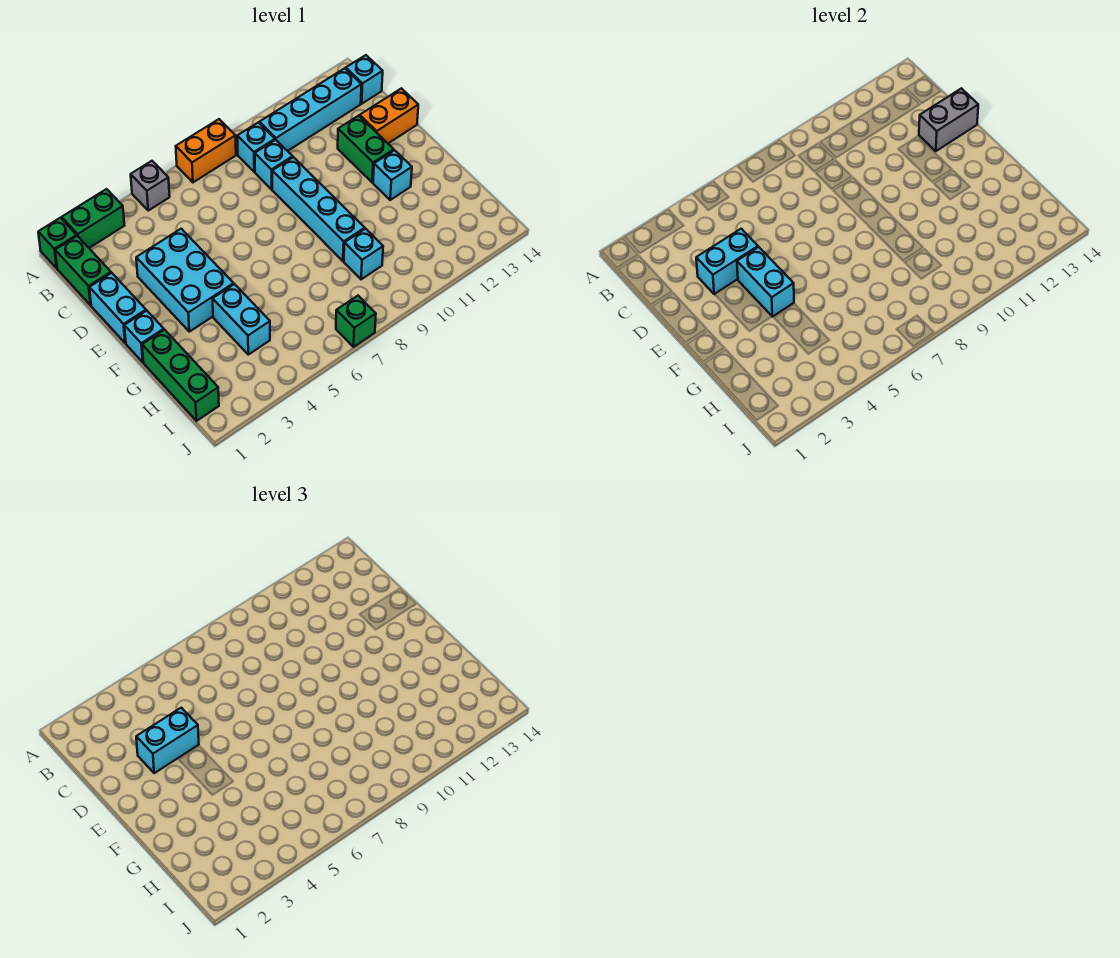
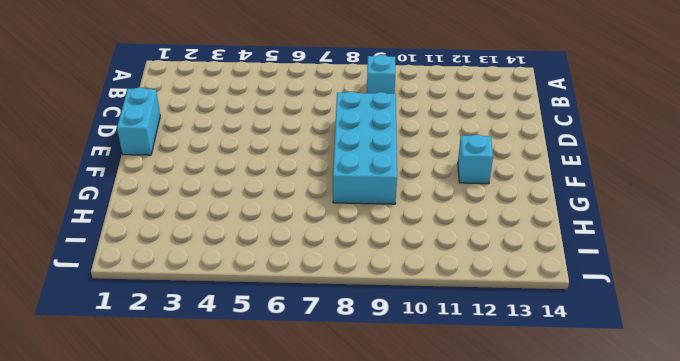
cyan brick D8:G9 level 1 -> cyan brick D9:G9 level 1
none -> green brick A1 level 1
none -> green brick A2:A3 level 1
none -> grey brick A5 level 1

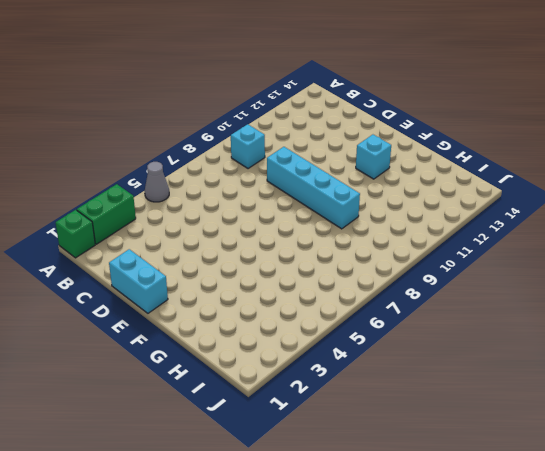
grey cone A5 level 1 -> grey brick A5 level 1
none -> orange brick A7:A8 level 1
none -> green brick B1:C1 level 1
none -> cyan brick B10:B13 level 1

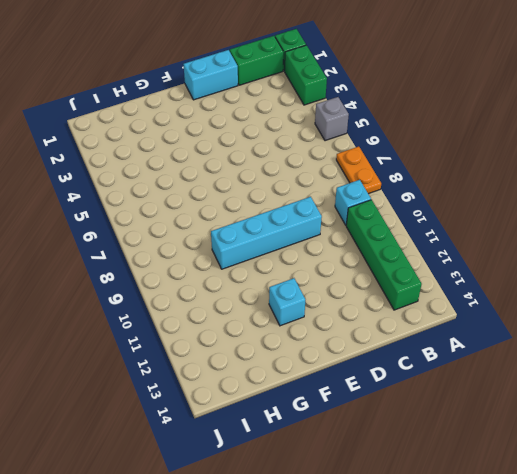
orange plate A7:A8 level 1 -> orange brick A7:A8 level 1
green brick B10:B13 level 1 -> cyan brick B10:B13 level 1
none -> cyan brick B14 level 1
none -> cyan brick C9 level 1
none -> cyan brick D3:F4 level 1

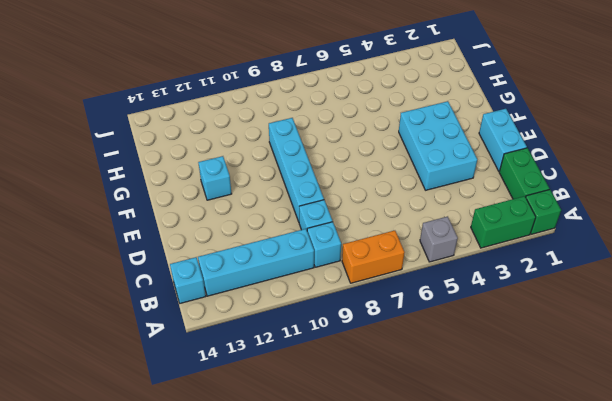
none -> green brick D12:E12 level 1
none -> orange brick D13:D14 level 1
none -> cyan brick F1 level 1

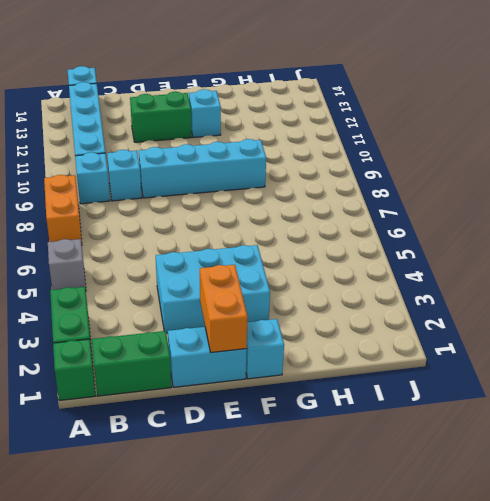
orange brick E1:E2 level 2 -> orange brick D13:D14 level 1
none -> green brick G1:I1 level 1
none -> cyan brick G4:H4 level 1
none -> cyan brick H9 level 1

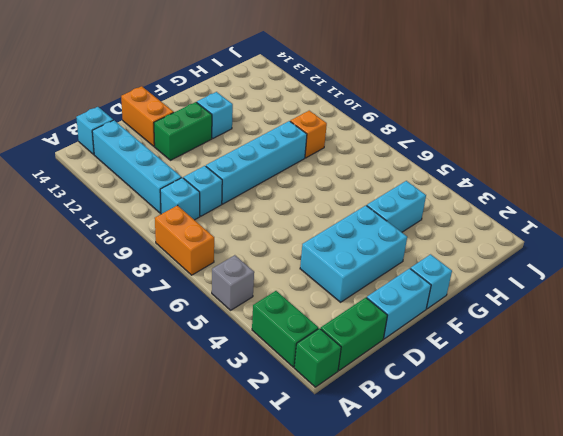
orange brick H9 level 1 -> cyan brick H9 level 1
none -> green brick G1:I1 level 1
none -> green brick J7 level 1
none -> cyan brick D3:D4 level 2

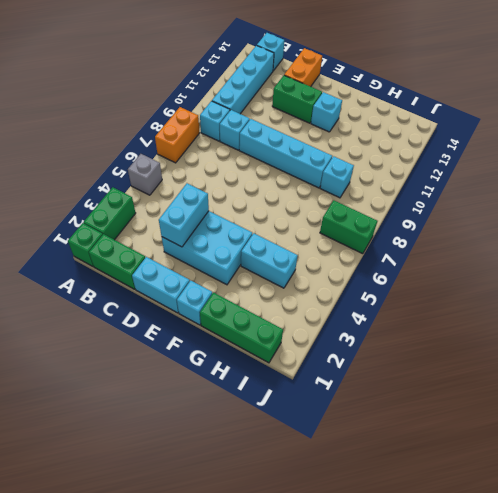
green brick I7:J7 level 1 -> green brick J7 level 1
none -> grey brick D13:D14 level 2
none -> cyan brick E4:F4 level 2
none -> cyan brick D3:D4 level 3

